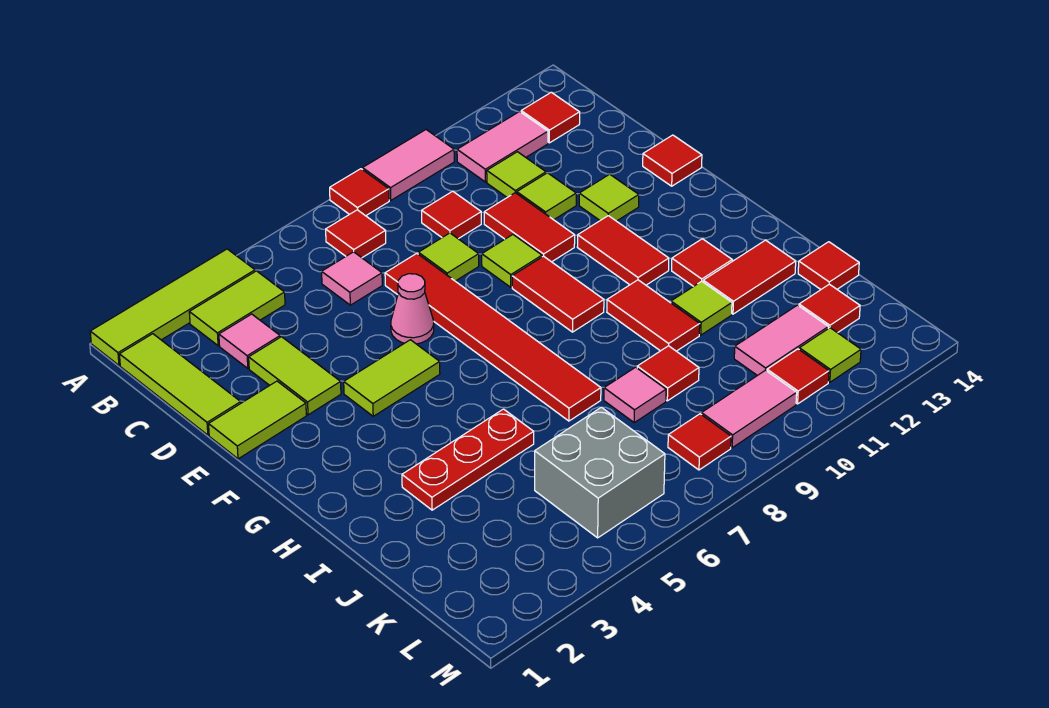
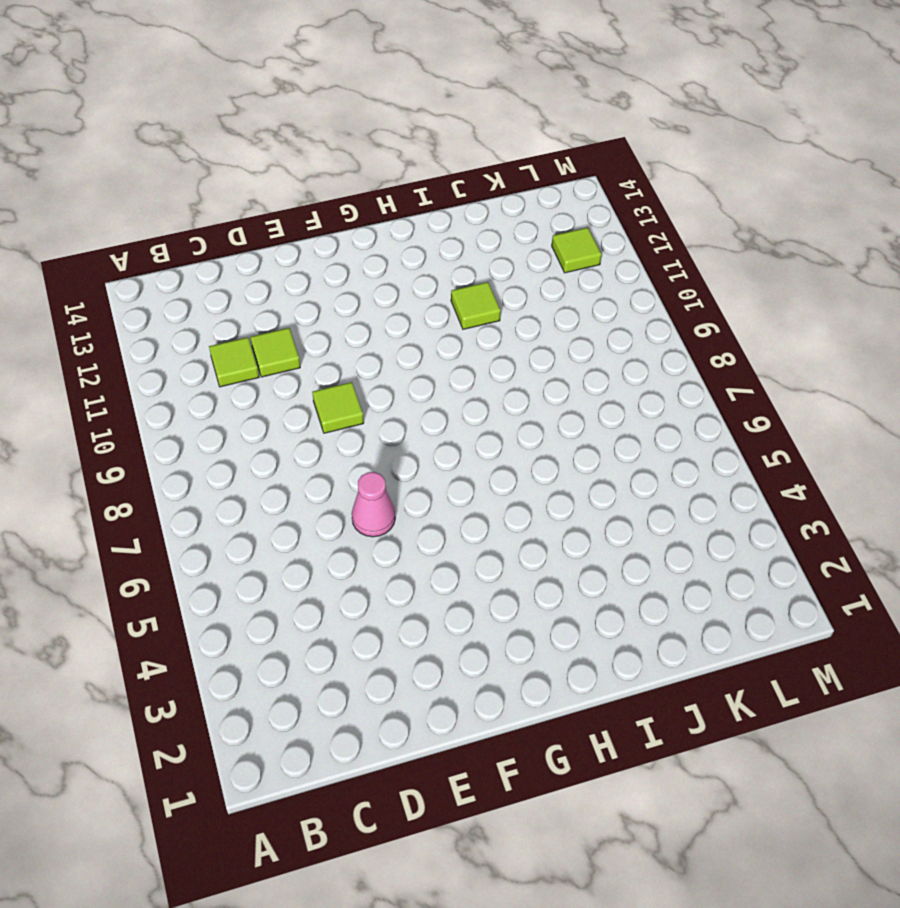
none -> lime tile A1:A4 level 1
none -> red tile A8 level 1
none -> pink tile A9:A10 level 1
none -> lime tile B1:D1 level 1

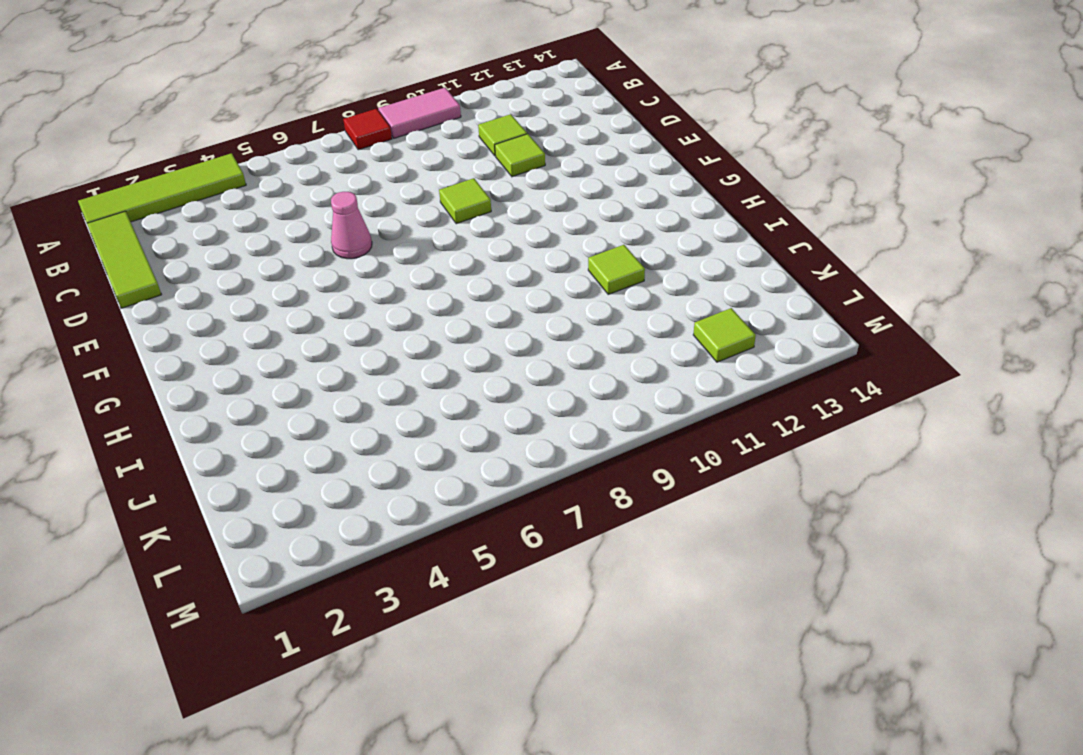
none -> lime tile B3:B4 level 1
none -> red tile B7 level 1
none -> pink tile B11:B12 level 1
none -> red tile B13 level 1

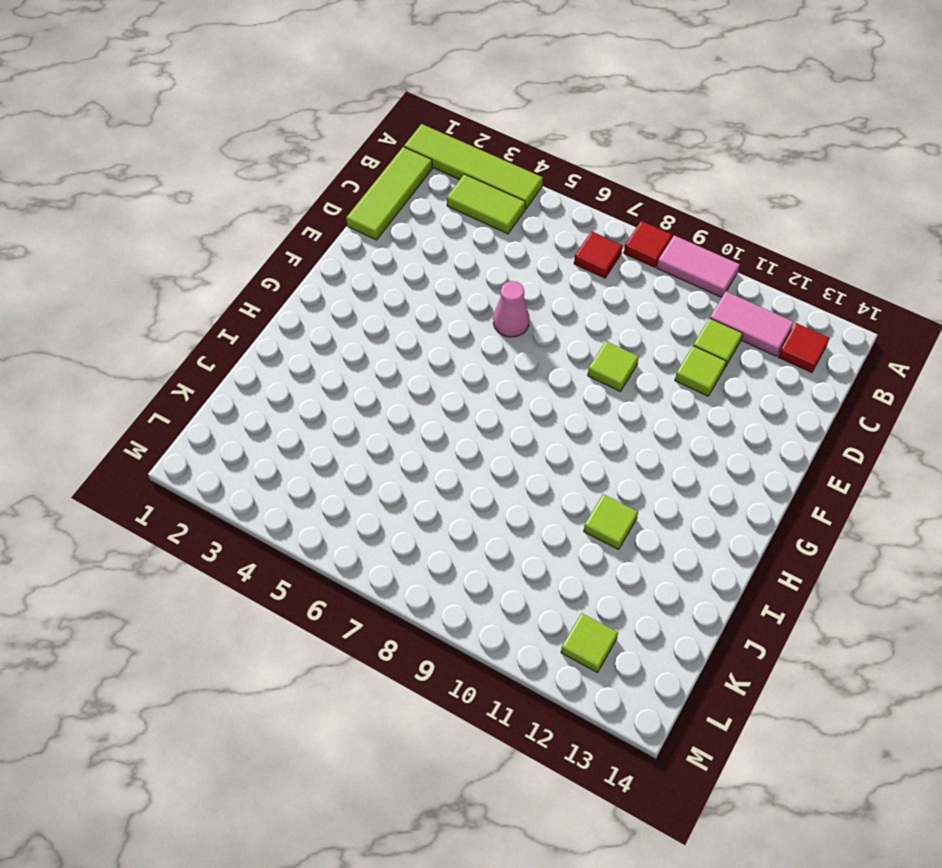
none -> pink tile C3 level 1
none -> pink tile C6 level 1
none -> red tile C9 level 1
none -> lime tile D3:E3 level 1

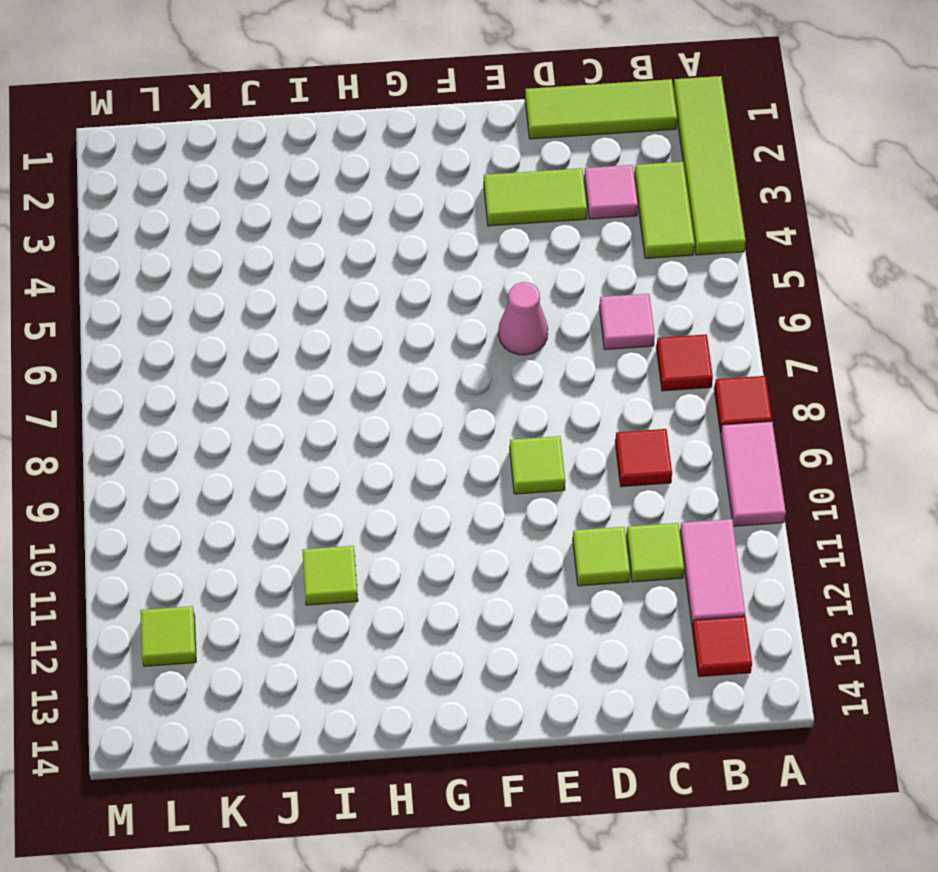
none -> red tile D7:I7 level 1
none -> lime tile D8 level 1
none -> red tile D10:E10 level 1
none -> lime tile E1:E2 level 1

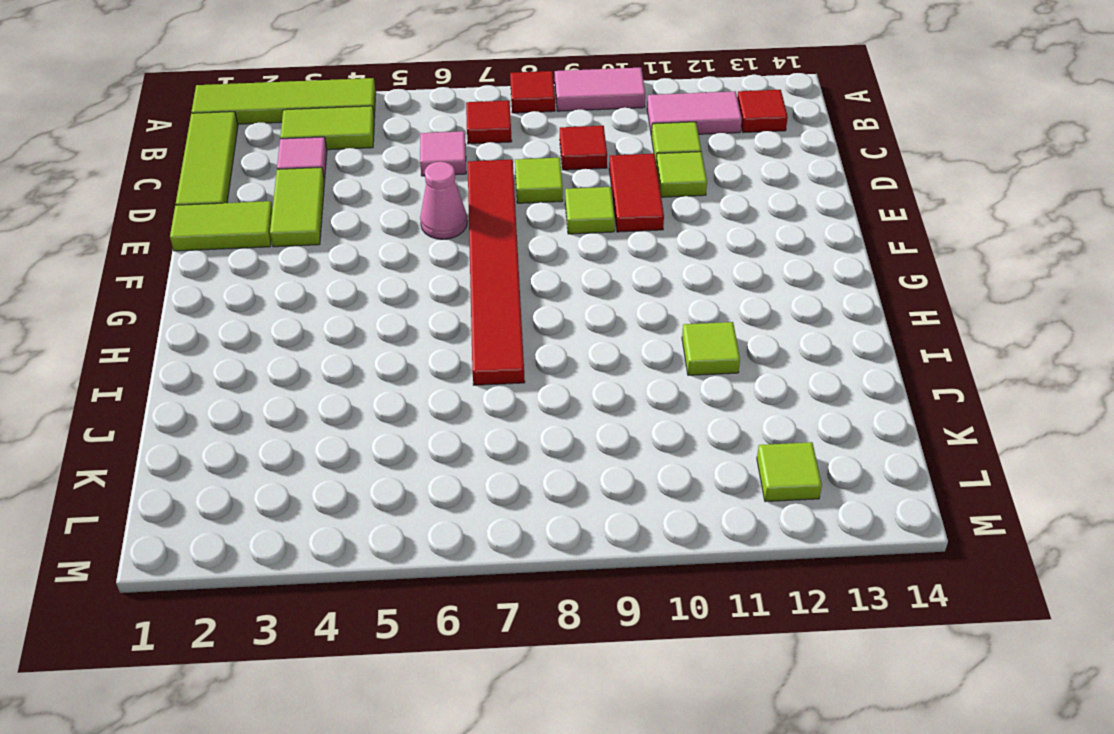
none -> lime tile E12 level 1
none -> red tile E14 level 1
none -> lime tile F4:F5 level 1
none -> red tile F9:G9 level 1

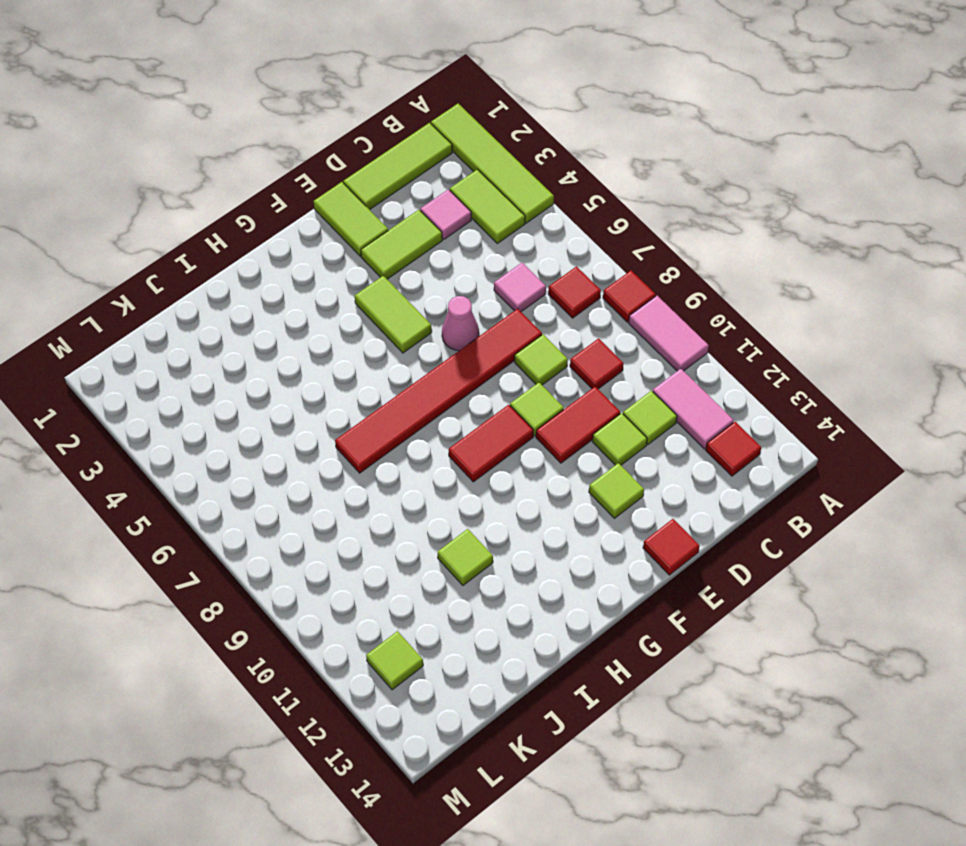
none -> red tile F11:G11 level 1
none -> red tile H10:I10 level 1
none -> red tile H12 level 1
none -> red plate I3:I5 level 1

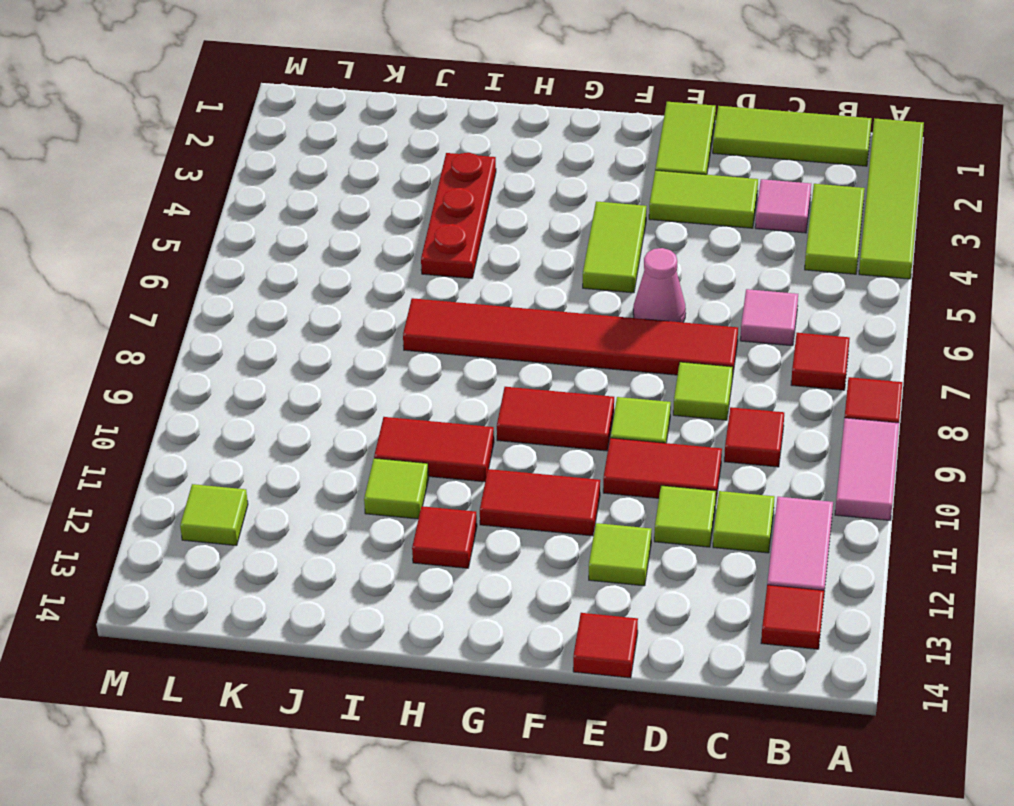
none -> red tile I12:I13 level 1
none -> pink tile J8 level 1
none -> red tile J9 level 1
none -> red tile J14 level 1

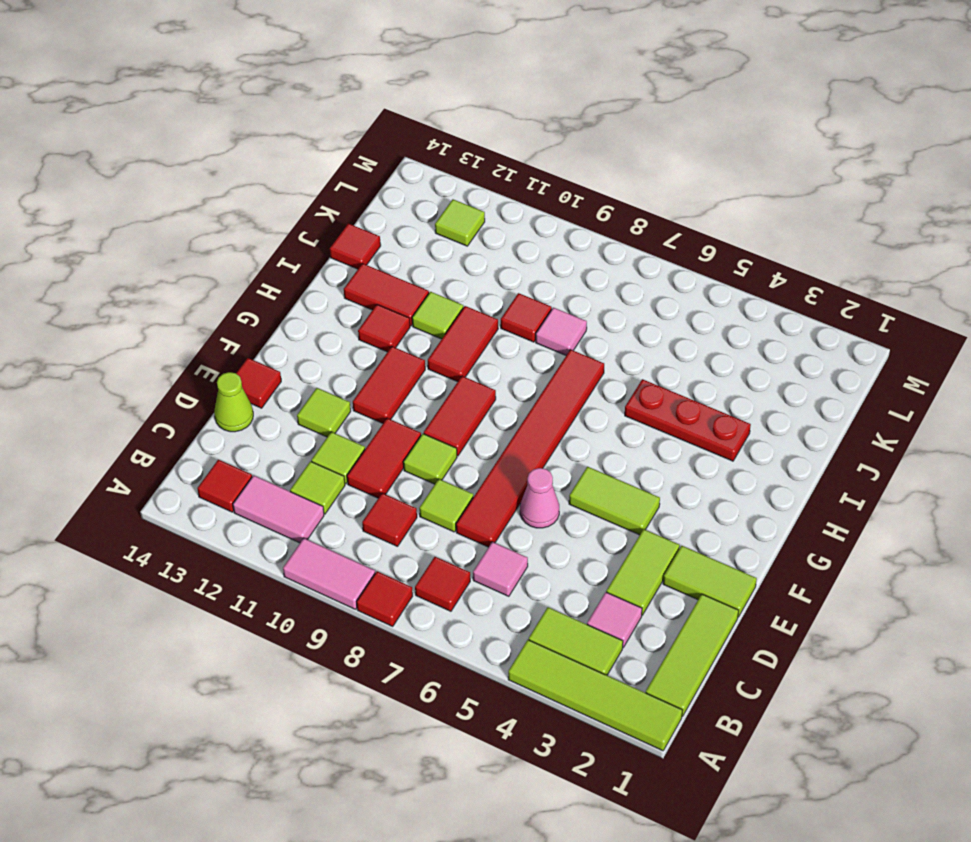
lime cone D14 level 1 -> none
none -> grey brick K5:L6 level 1
none -> pink tile K11:K12 level 1
none -> red tile K13 level 1
none -> red tile L8 level 1

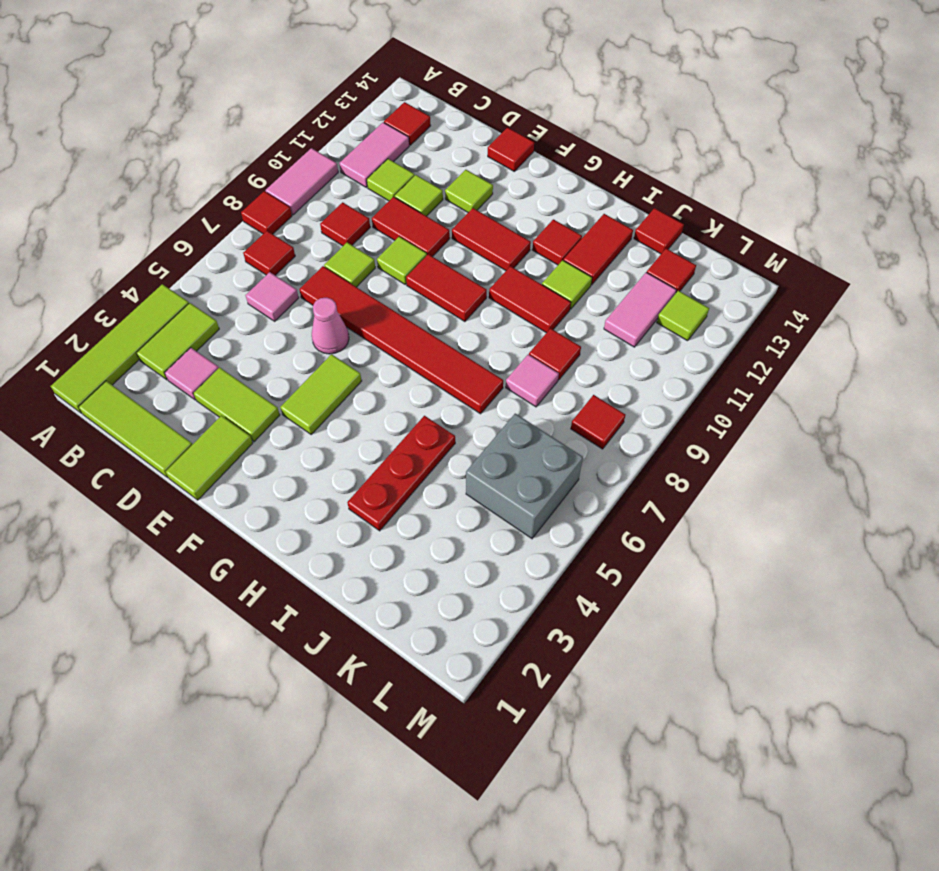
none -> pink tile L9:L10 level 1
none -> red tile L11 level 1

